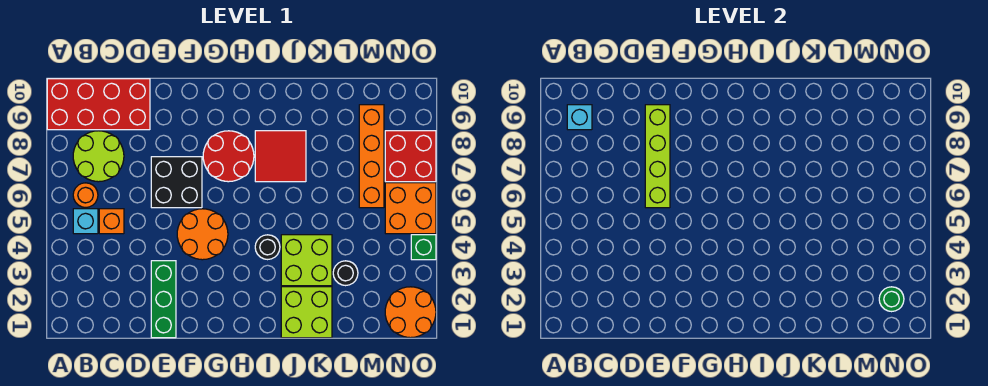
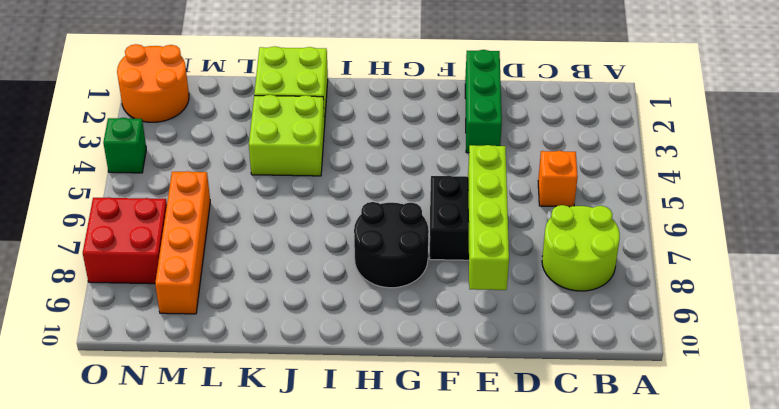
black round brick G7:H8 level 1 -> red round brick G7:H8 level 1
none -> red brick A9:D10 level 1
none -> cyan brick B5 level 1
none -> orange round brick B6 level 1

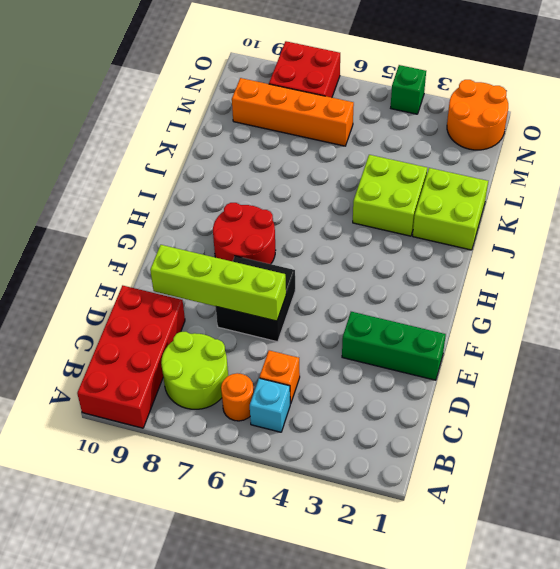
none -> orange round brick F4:G5 level 1
none -> black round brick I4 level 1
none -> red tile I7:J8 level 1

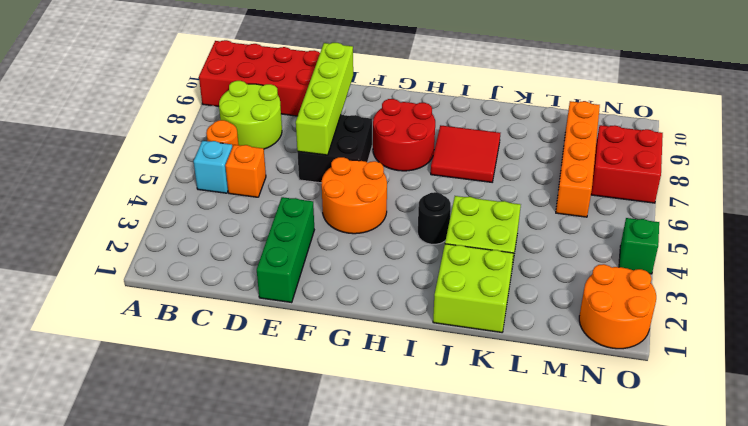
none -> black round brick L3 level 1
none -> orange brick N5:O6 level 1
none -> cyan brick B9 level 2

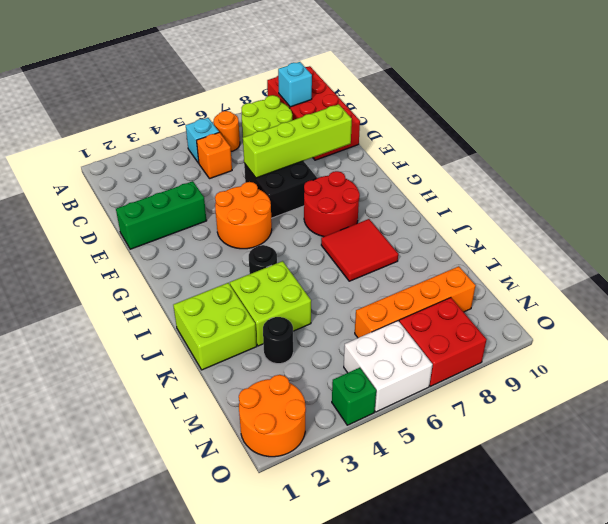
white brick N5:O6 level 1 -> orange brick N5:O6 level 1
none -> green round brick N2 level 2

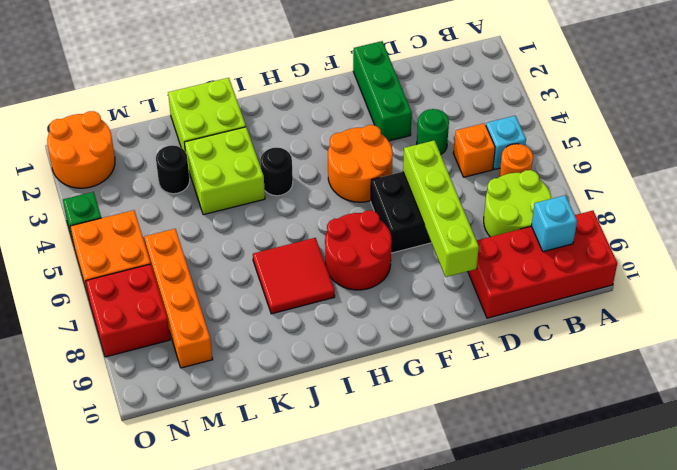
green round brick D4 level 1 -> green round brick N2 level 2

